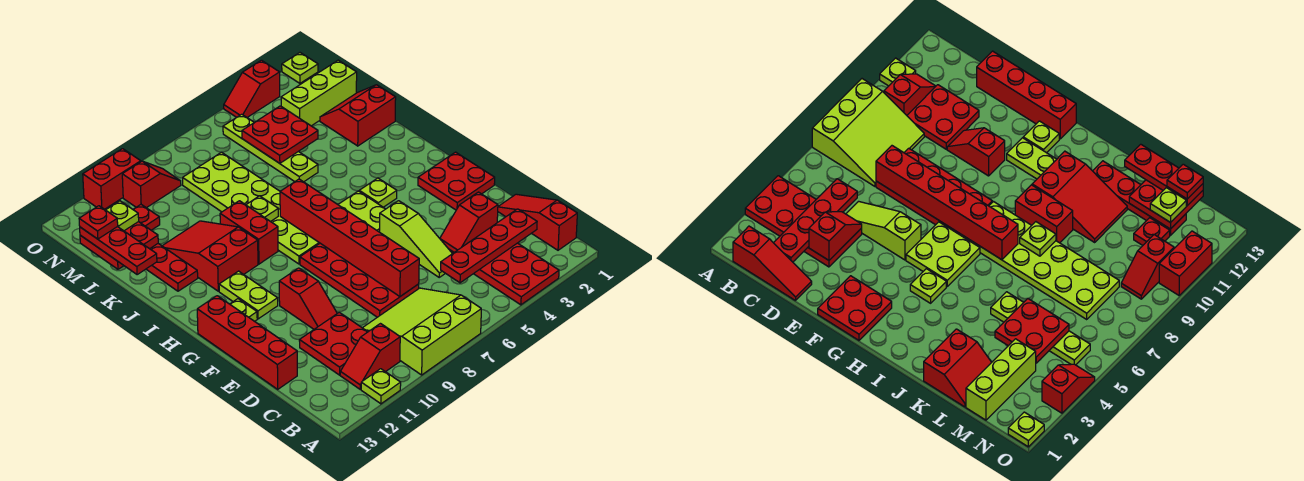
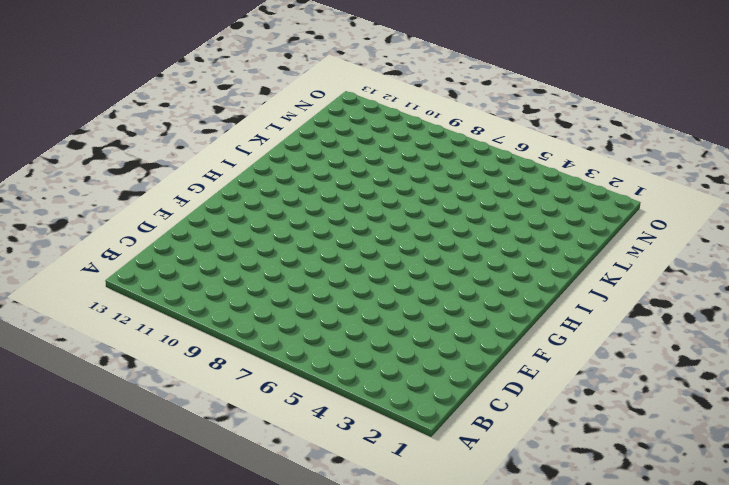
none -> red plate A3:D4 level 1
none -> lime slope A7:C9 level 1 top A
none -> lime plate A11 level 1
none -> red slope B1:D1 level 1 top B

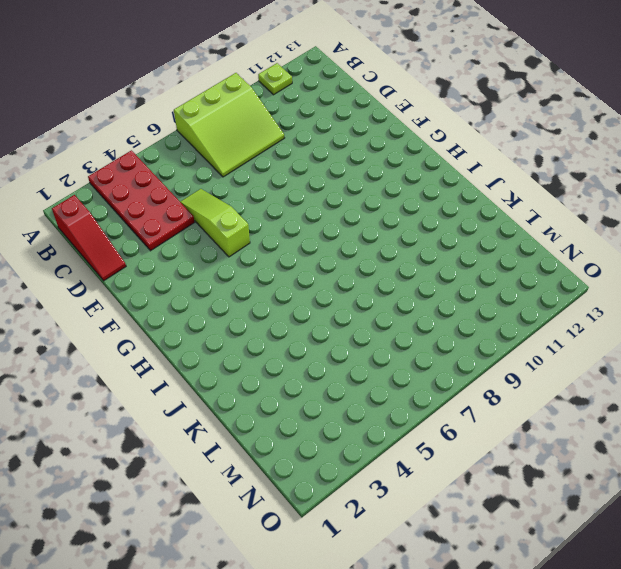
none -> red slope B10:B11 level 1 top 10
none -> red plate C10:D11 level 1
none -> red plate D7:G8 level 1
none -> red brick D13:G13 level 1

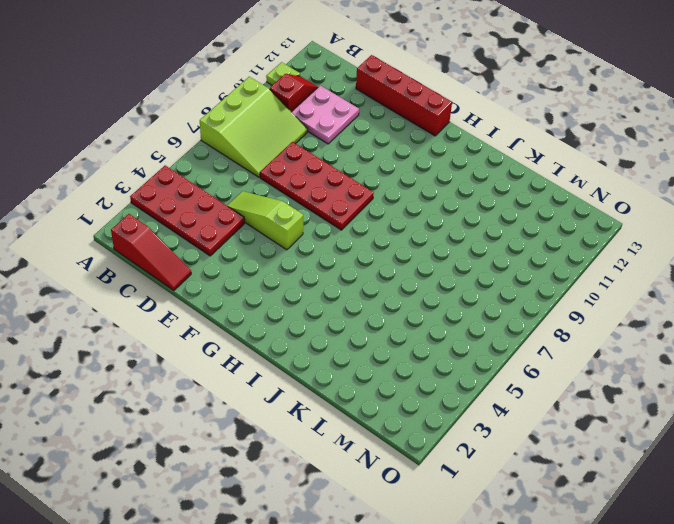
pink plate C10:D11 level 1 -> red plate C10:D11 level 1
none -> red slope E10:F10 level 1 top F
none -> red plate F1:G2 level 1
none -> lime plate G5:H6 level 1
none -> lime plate G11:H11 level 1

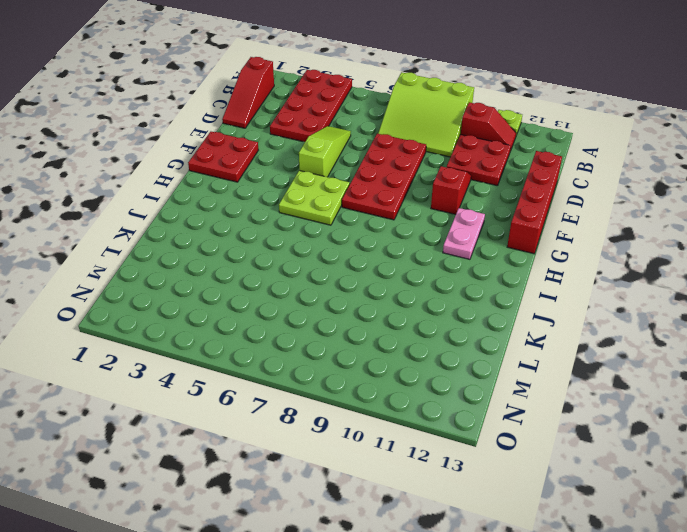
pink plate G11:H11 level 1 -> lime plate G11:H11 level 1
none -> lime plate G12 level 1
none -> lime plate H4 level 1
none -> lime plate H7:M8 level 1
none -> red brick I9:J9 level 1

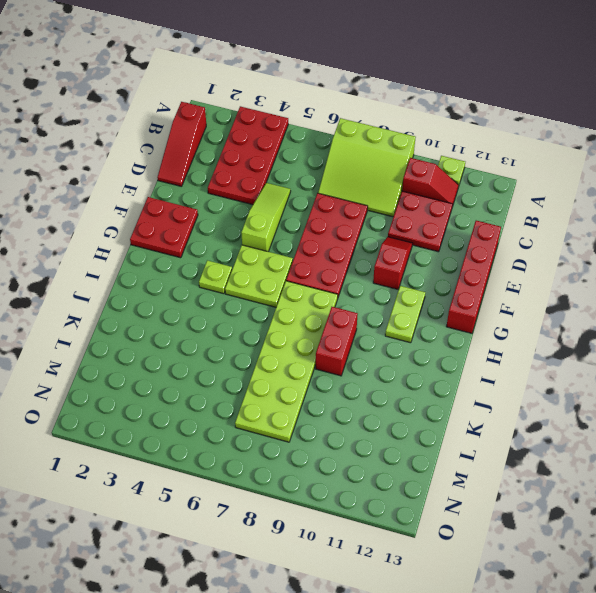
none -> lime plate G12 level 1
none -> red slope I10:K11 level 1 top I
none -> red plate J12:M12 level 1
none -> red slope K1:L2 level 1 top K

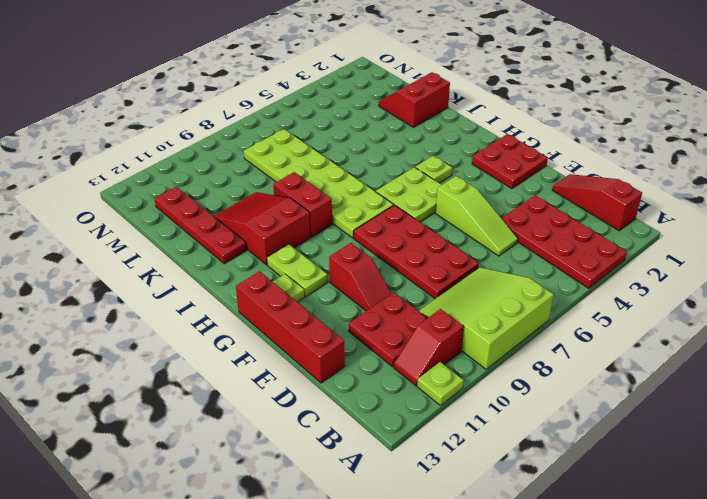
none -> lime plate K5:N5 level 1
none -> lime brick M1:M3 level 1
none -> red plate M11 level 1
none -> red slope N9:N10 level 1 top 10

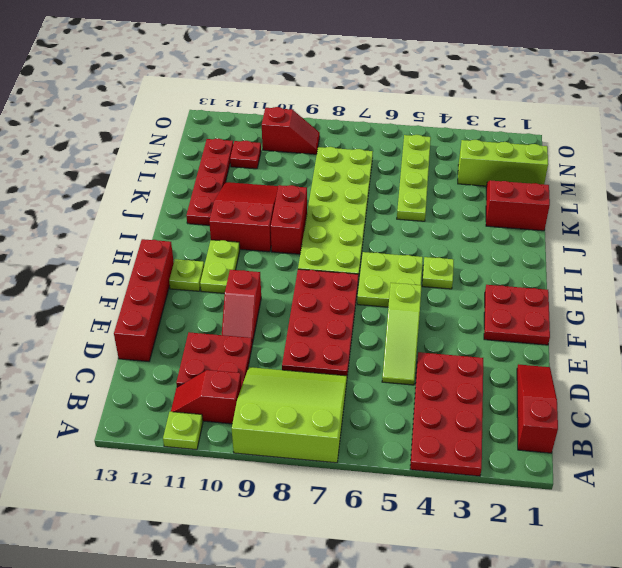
none -> lime plate O1 level 1
none -> red slope O3:O4 level 1 top 3
none -> red brick O10:O11 level 1
none -> red plate C2:C5 level 2

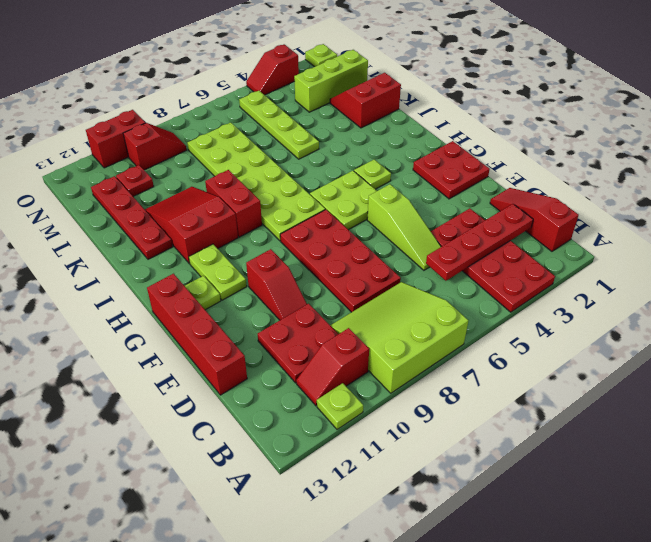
none -> red slope D3:D4 level 2 top 3
none -> red brick D7:I7 level 2
none -> lime plate J8 level 2
none -> red plate L4:M5 level 2

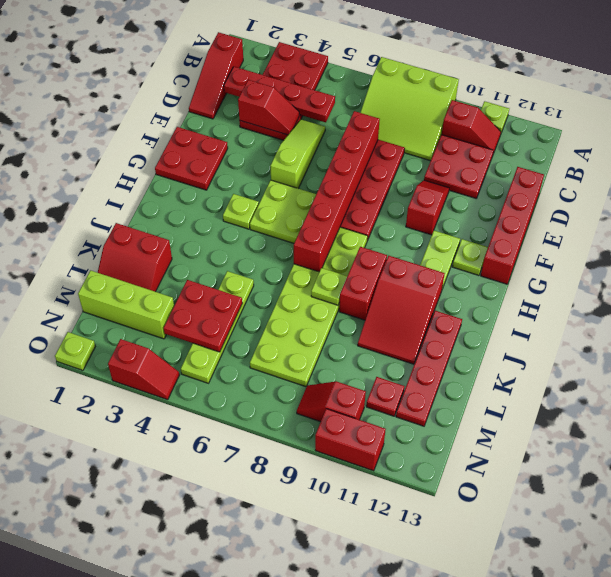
none -> red plate L12:M13 level 2
none -> red plate K13:M13 level 3
none -> lime plate M12 level 3
none -> red plate M13 level 4

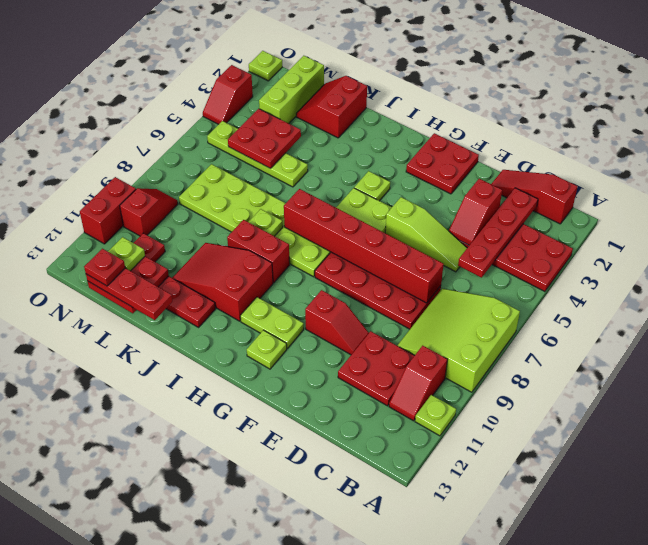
none -> red brick D13:G13 level 1

